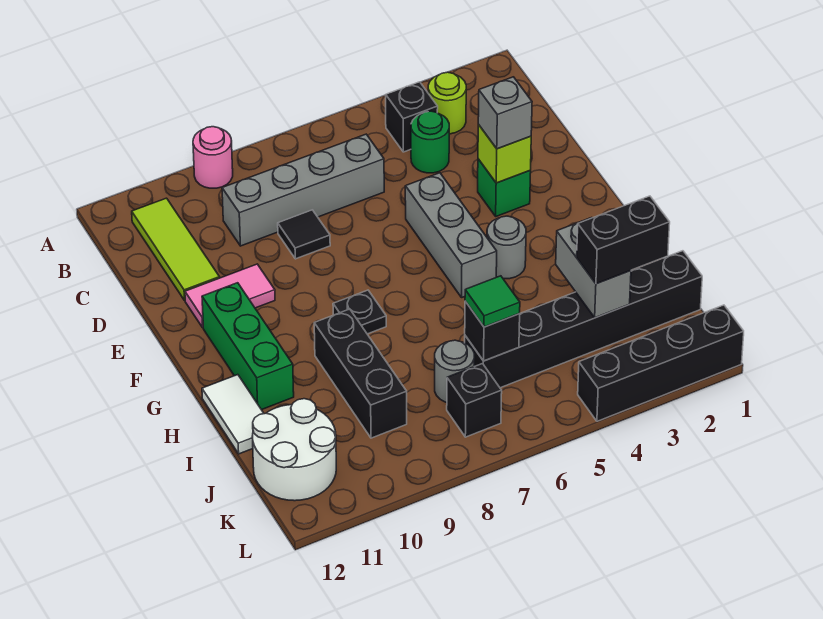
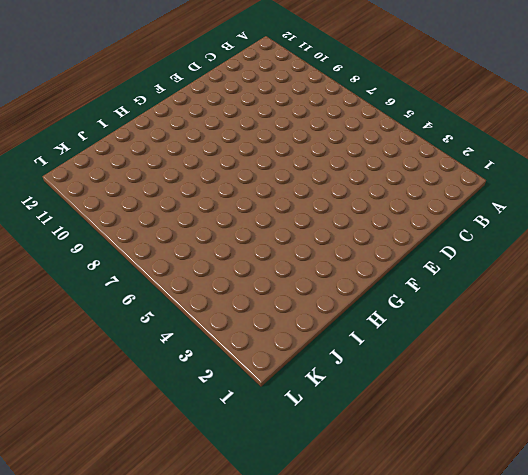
none -> pink round brick A9 level 1
none -> lime round brick B3 level 1
none -> black brick B4 level 1

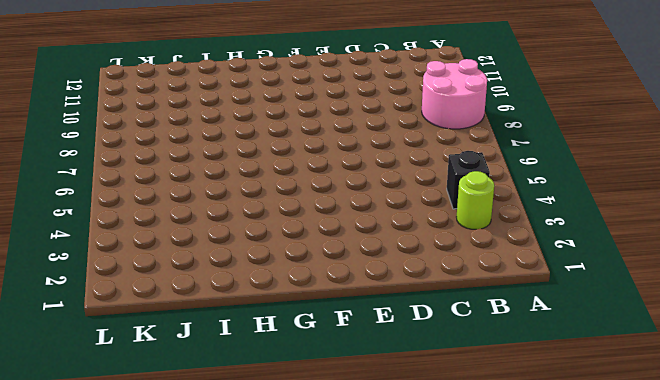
pink round brick A8:B9 level 1 -> pink round brick A9 level 1
none -> lime tile B11:D11 level 1
none -> green round brick C4 level 1
none -> grey brick C6:C9 level 1

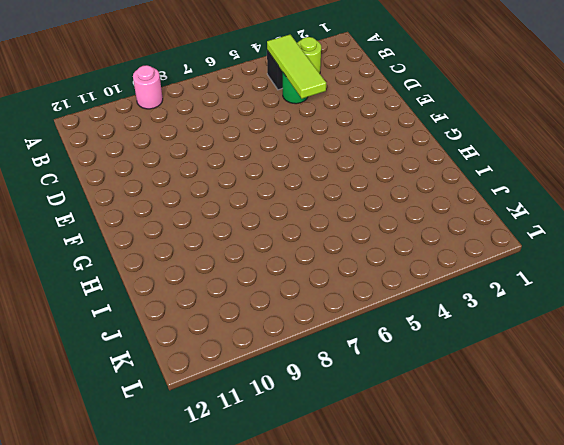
lime tile B4:D4 level 2 -> lime tile B11:D11 level 1
none -> grey brick C6:C9 level 1
none -> black tile D8 level 1
none -> green brick E3 level 1

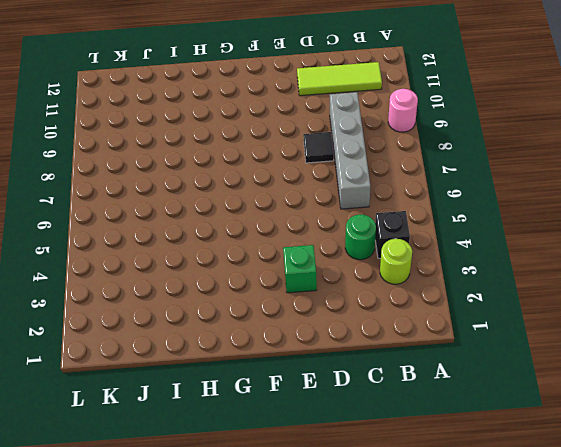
none -> grey brick E5:G5 level 1
none -> pink tile E10:E11 level 1
none -> green brick F11:H11 level 1

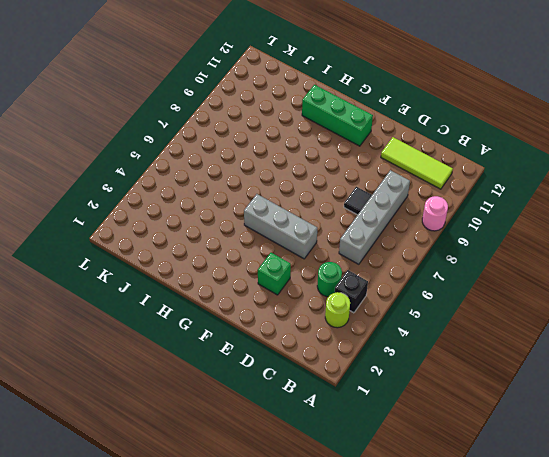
none -> pink tile E10:E11 level 1
none -> grey round brick G4 level 1
none -> black plate G8 level 1

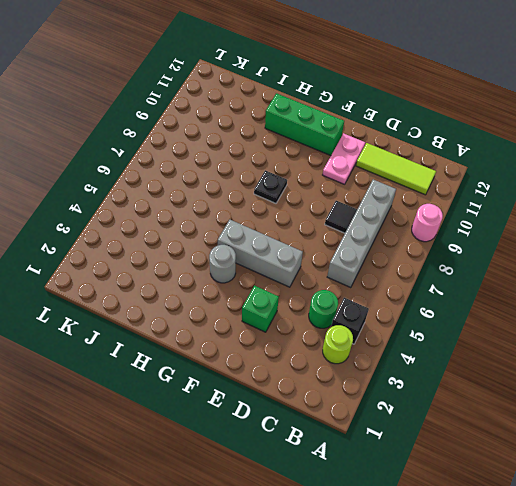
pink plate E10:E11 level 1 -> pink tile E10:E11 level 1
none -> black brick H9:J9 level 1
none -> white tile H12:I12 level 1
none -> black brick J1:J6 level 1

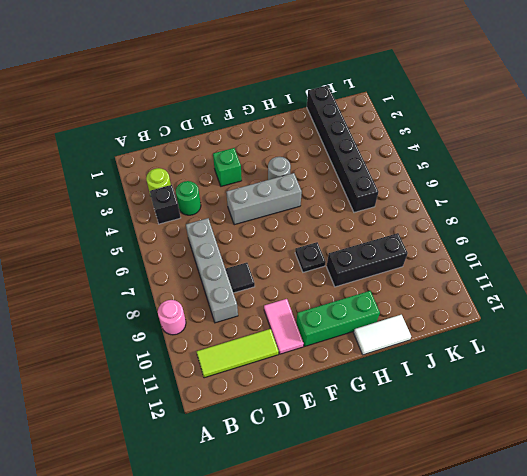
none -> grey round brick J7 level 1
none -> white round brick J11:K12 level 1
none -> black brick K7 level 1

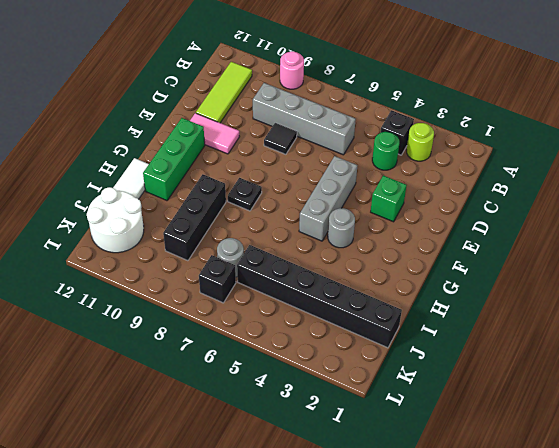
none -> black brick L1:L4 level 1
none -> lime brick E3 level 2
none -> grey brick I3:J3 level 2

